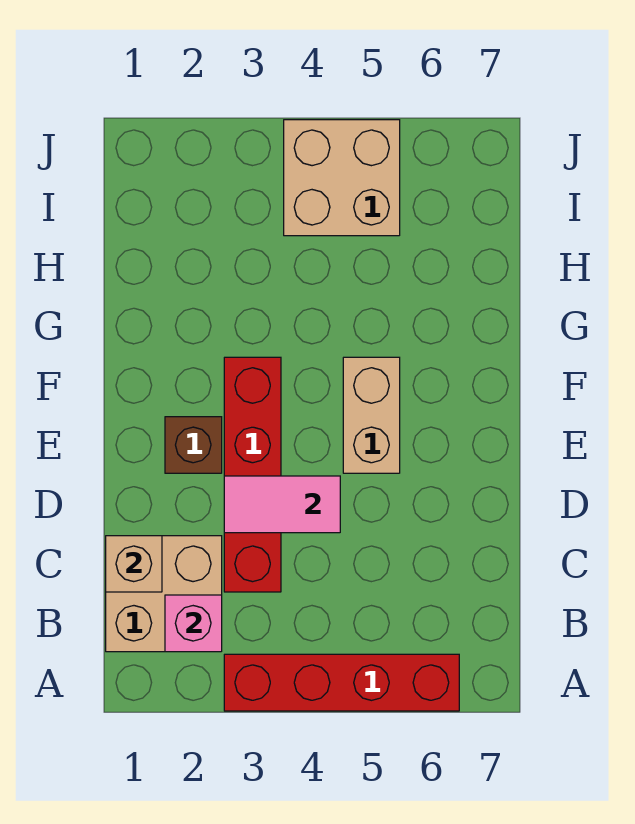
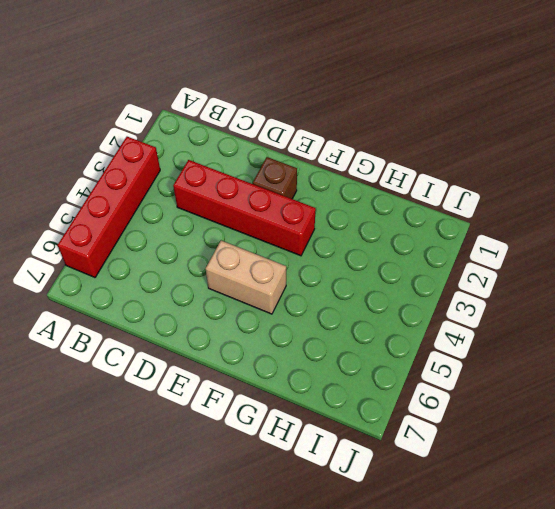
none -> tan brick B1:C2 level 1
none -> tan brick I4:J5 level 1

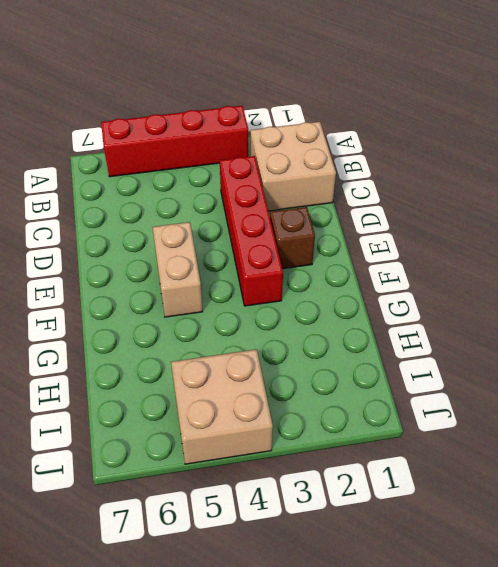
none -> pink brick B2 level 2
none -> tan brick C1 level 2

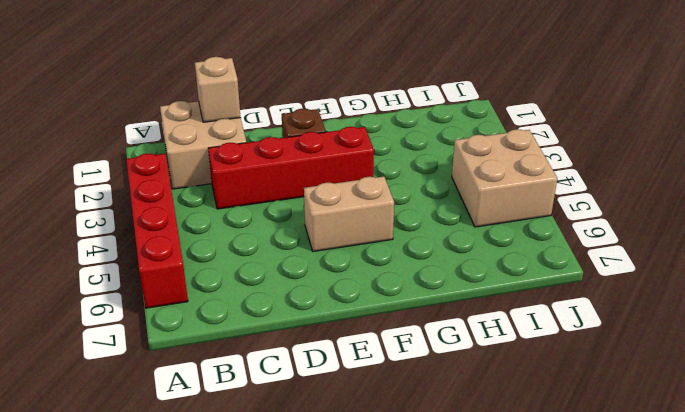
none -> pink brick B2 level 2
none -> pink tile D3:D4 level 2

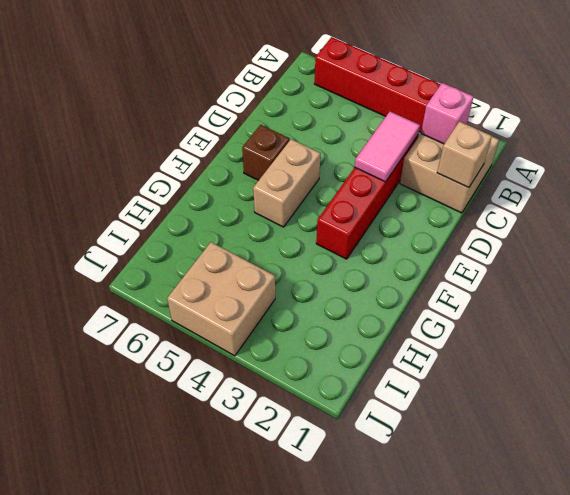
pink tile C3:D3 level 2 -> pink tile D3:D4 level 2
brown brick E6 level 1 -> brown brick E2 level 1

